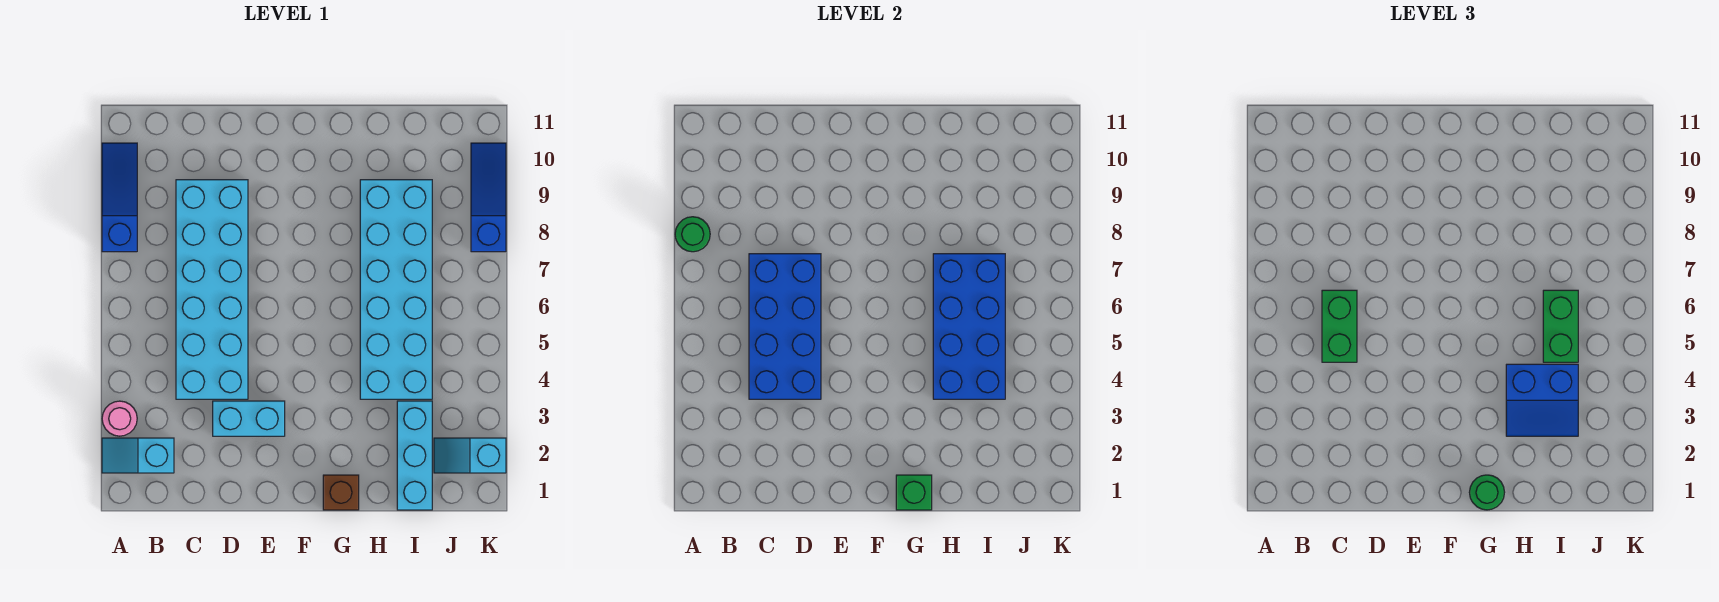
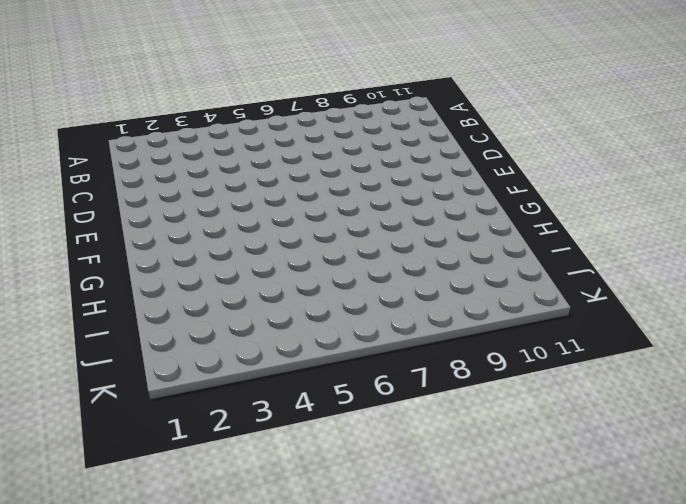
none -> cyan slope A2:B2 level 1 top B
none -> pink round brick A3 level 1
none -> blue slope A8:A10 level 1 top 8

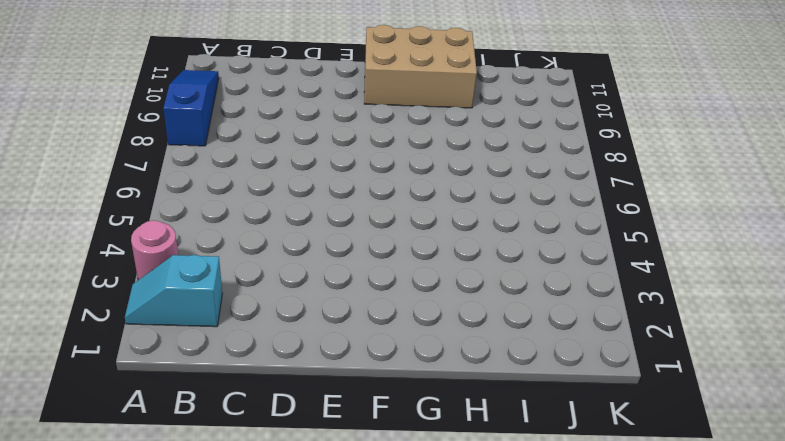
tan brick F10:H11 level 1 -> none
none -> cyan brick C4:D9 level 1
none -> cyan brick D3:E3 level 1
none -> brown brick G1 level 1

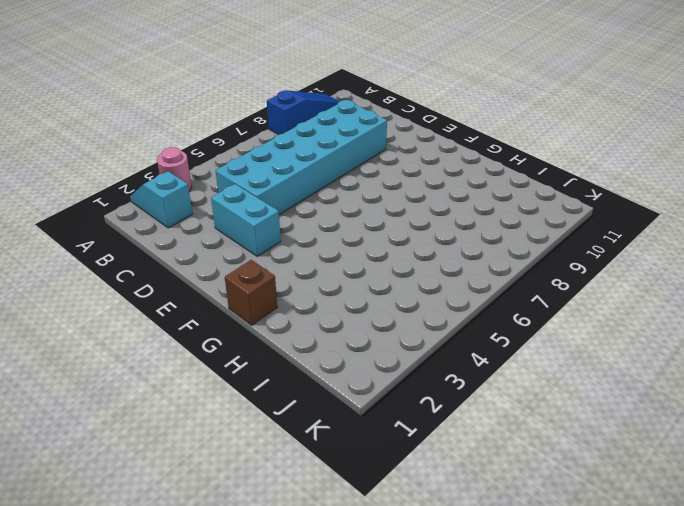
none -> cyan brick H4:I9 level 1
none -> cyan brick I1:I3 level 1
none -> cyan slope J2:K2 level 1 top K

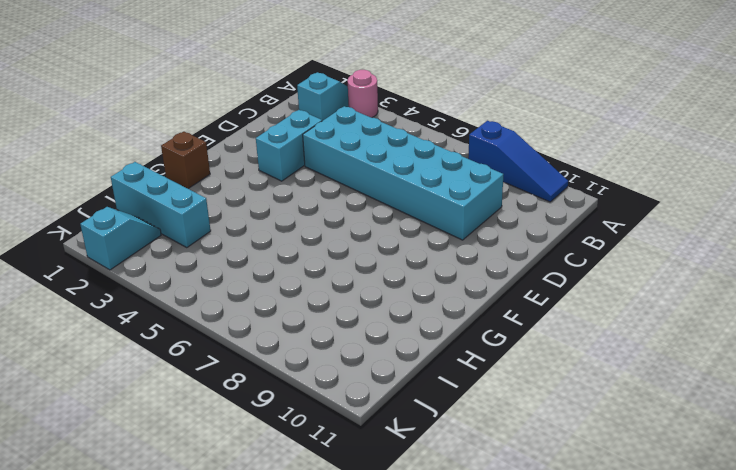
none -> cyan brick H4:I9 level 1
none -> blue slope K8:K10 level 1 top 8
none -> green round brick A8 level 2

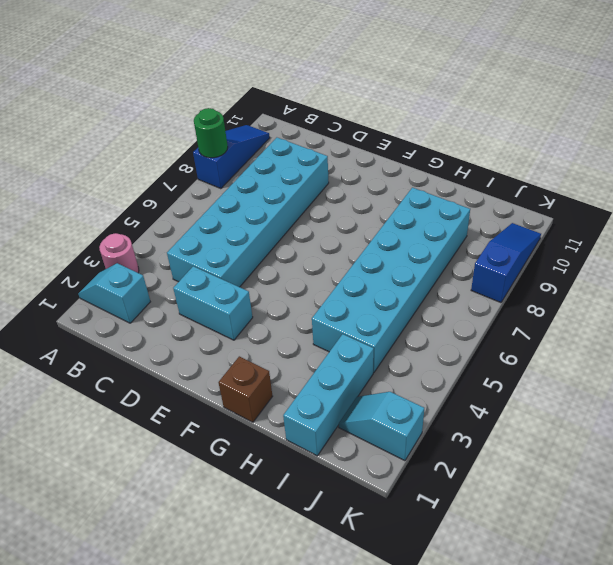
none -> blue brick C4:D7 level 2
none -> green brick G1 level 2
none -> blue brick H4:I7 level 2

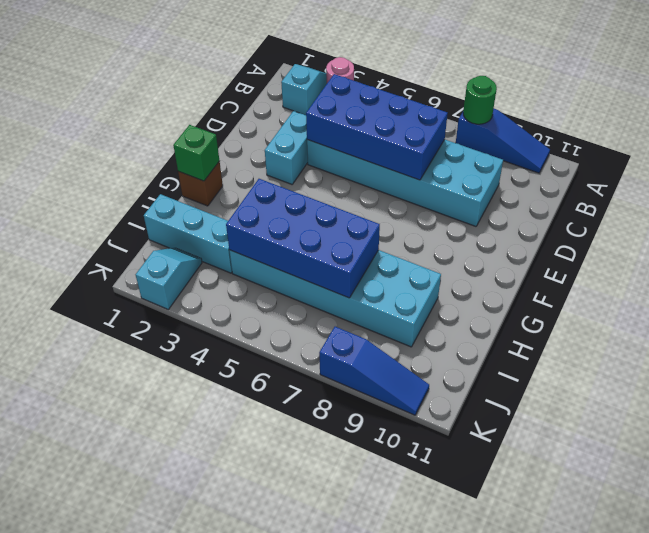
none -> green brick C5:C6 level 3
none -> green round brick G1 level 3
none -> blue slope H3:I4 level 3 top 4

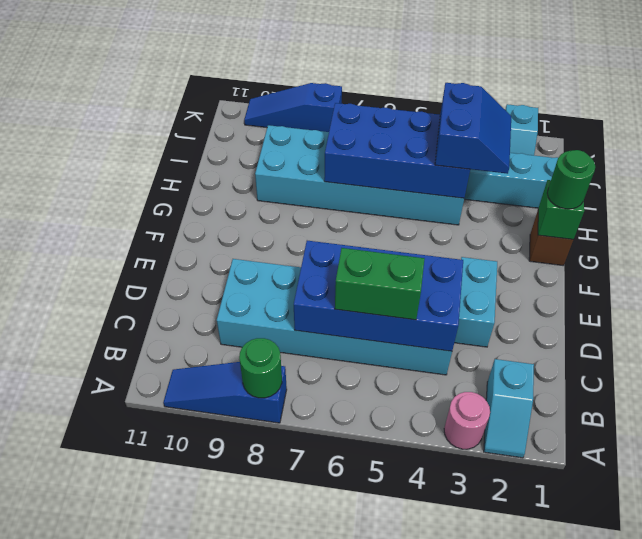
none -> green brick I5:I6 level 3

